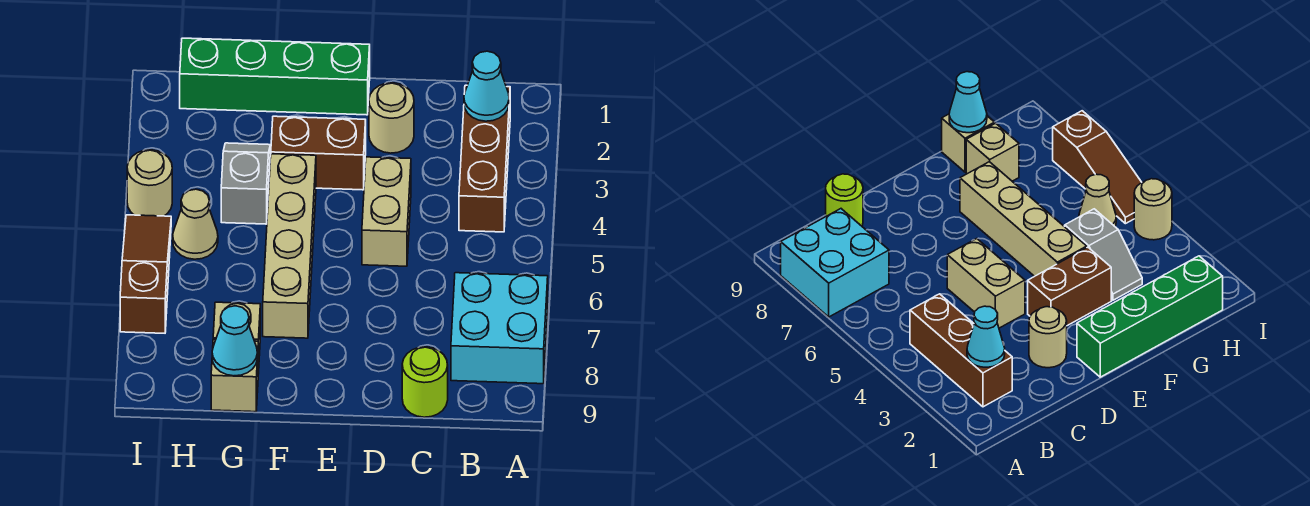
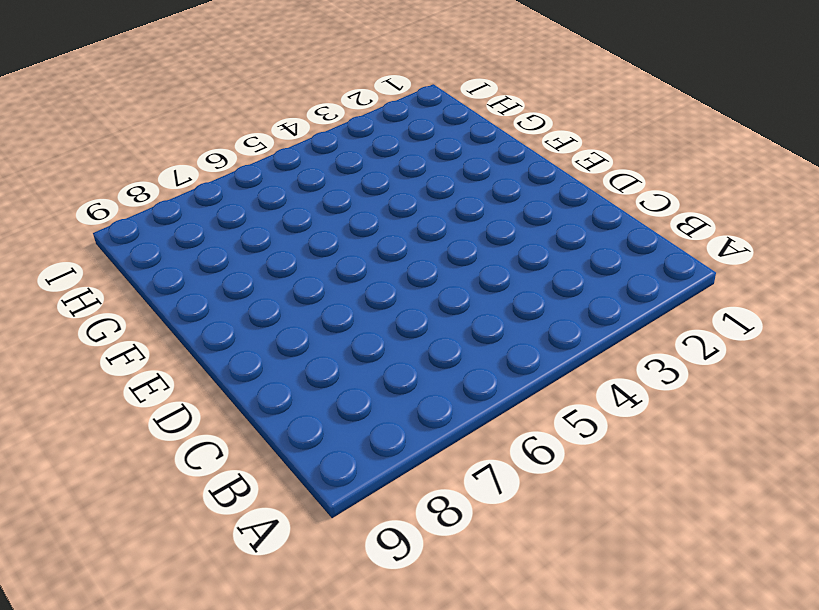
none -> cyan brick A7:B8 level 1
none -> brown brick B2:B4 level 1
none -> lime round brick C9 level 1

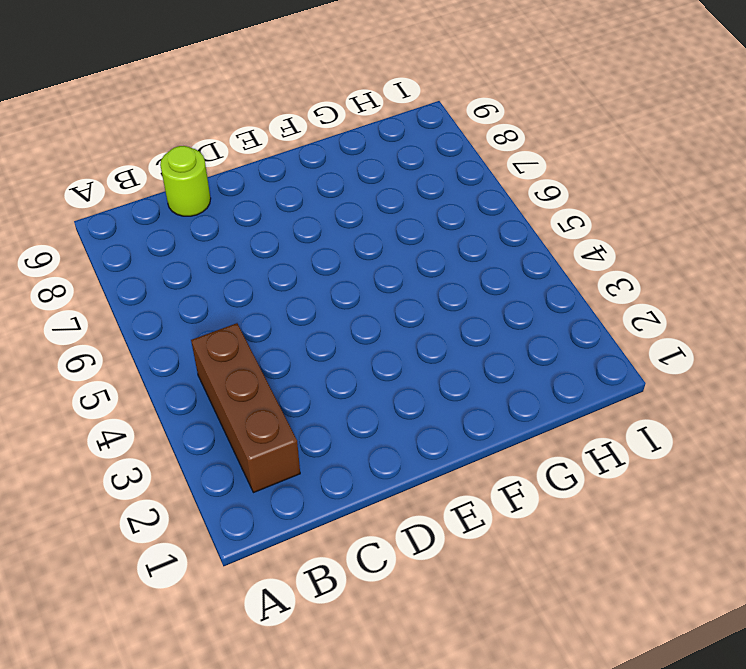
none -> cyan brick A7:B8 level 1
none -> tan round brick D2 level 1
none -> tan brick D4:D5 level 1

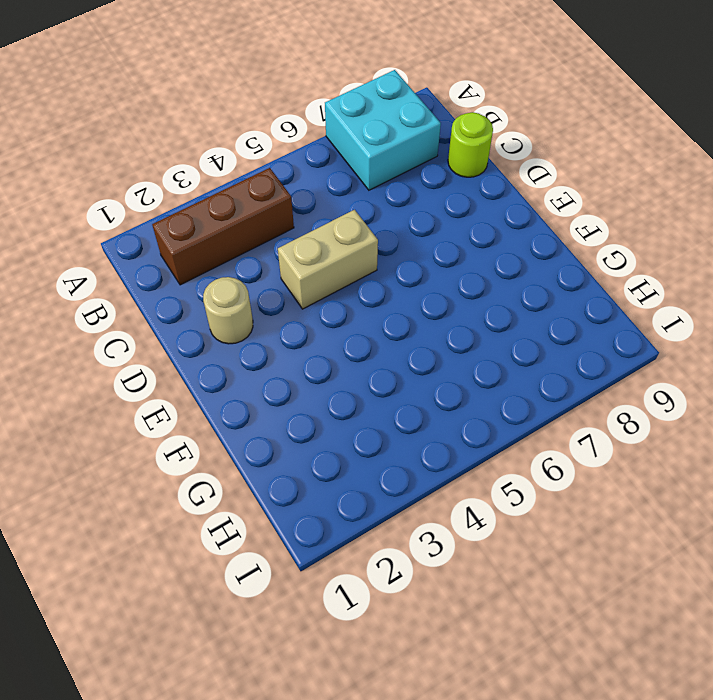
none -> green brick E1:H1 level 1
none -> brown brick E3:F3 level 1
none -> tan brick F4:F7 level 1

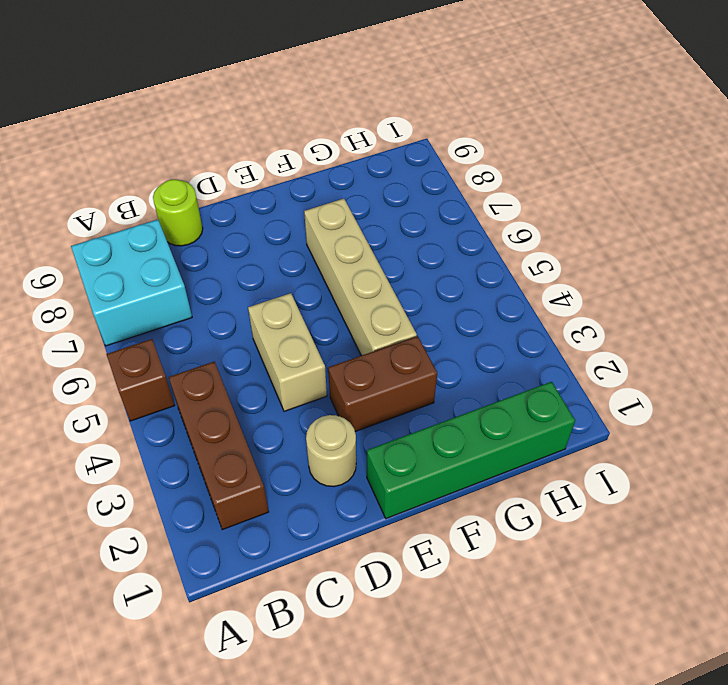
brown brick A5 level 1 -> none
none -> grey slope G3:G4 level 1 top 4
none -> tan brick G8 level 1
none -> tan brick G9 level 1

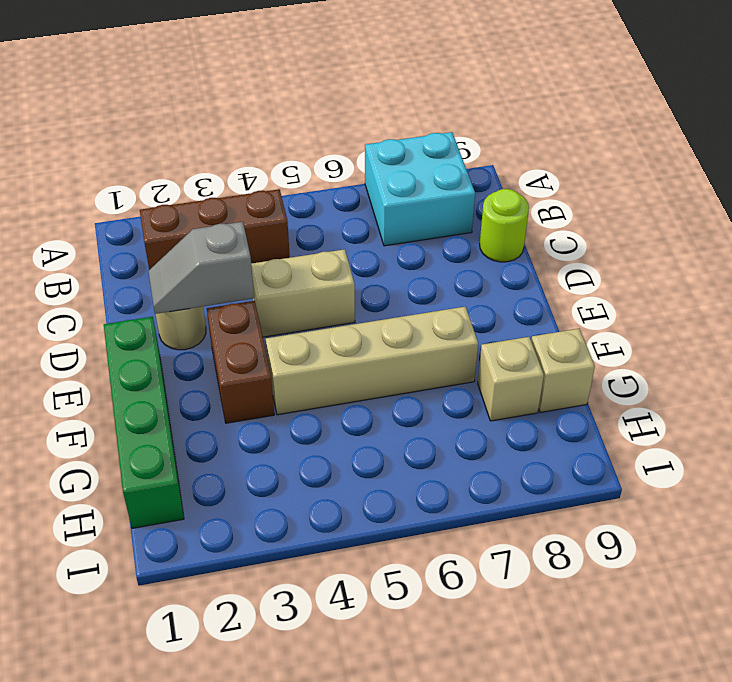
grey slope D2:D3 level 2 top 3 -> grey slope G3:G4 level 1 top 4
none -> tan cone H5 level 1
none -> tan round brick I4 level 1
none -> brown slope I5:I7 level 1 top 7

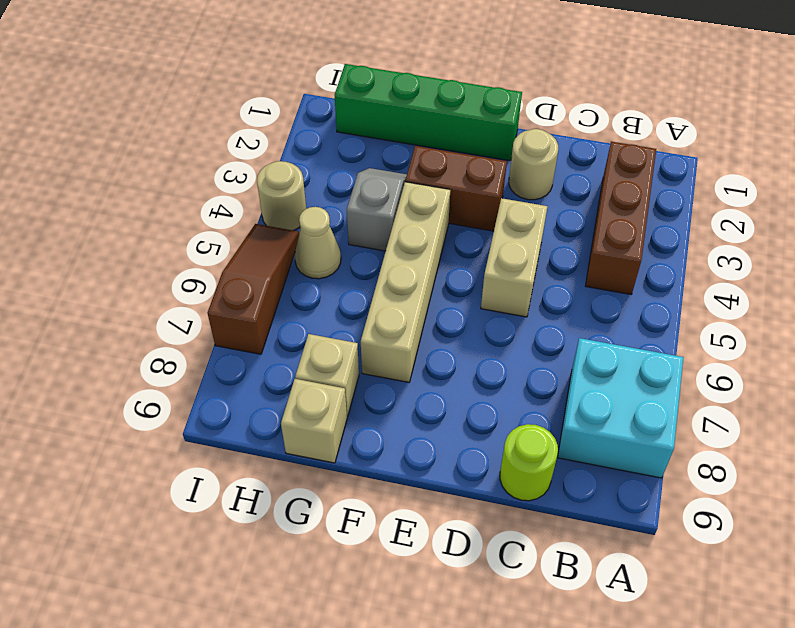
none -> cyan cone B2 level 2
none -> cyan cone G9 level 2

